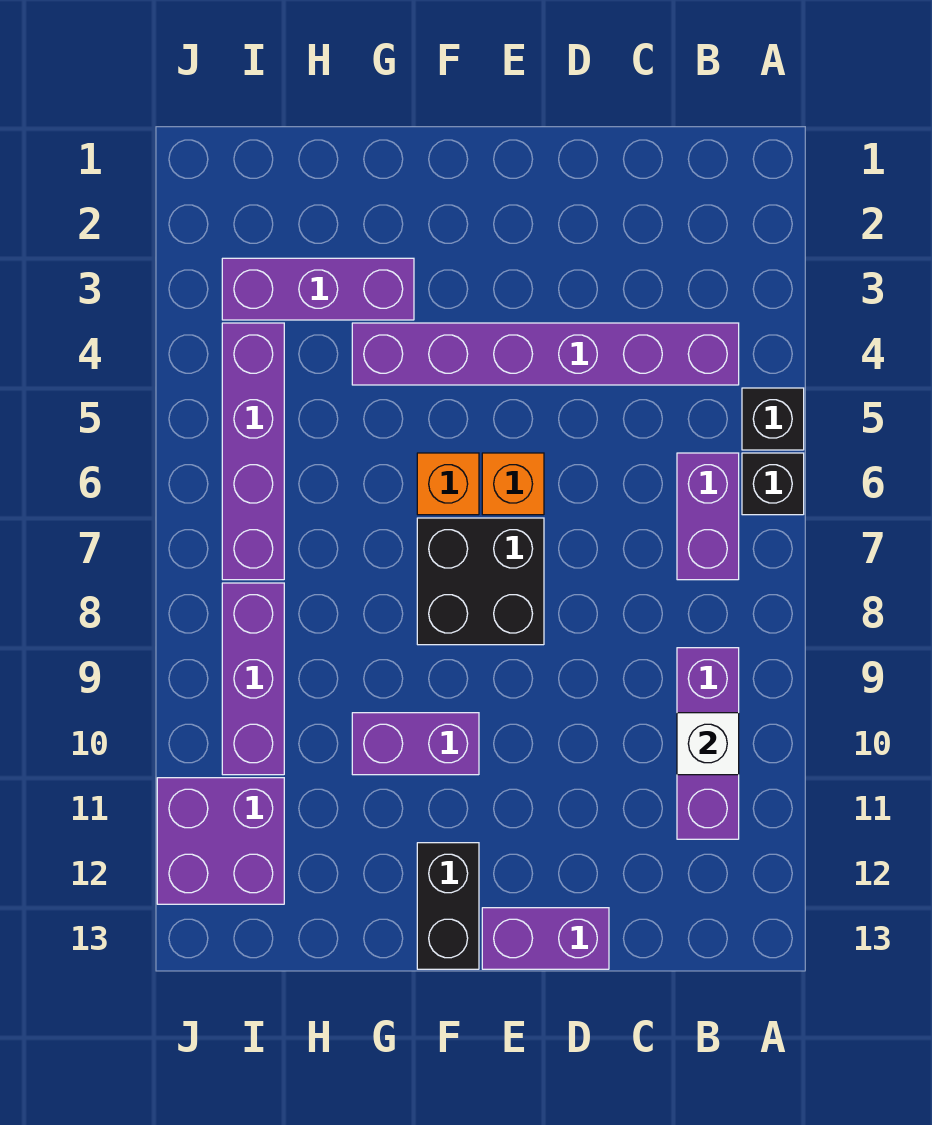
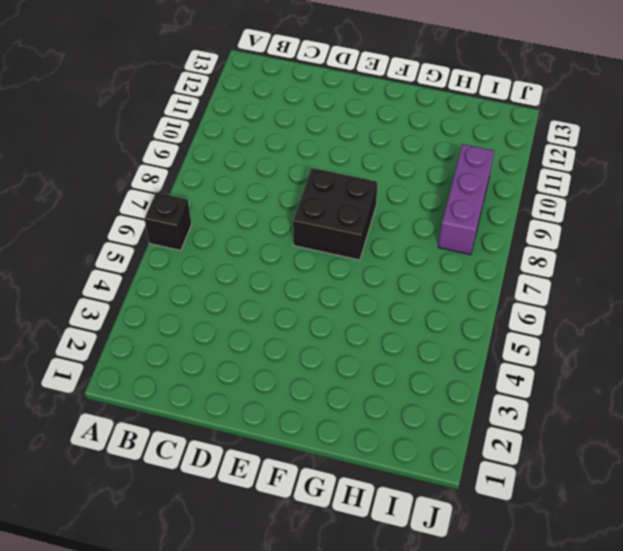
none -> black brick A5 level 1
none -> purple brick B4:G4 level 1
none -> purple brick B6:B7 level 1

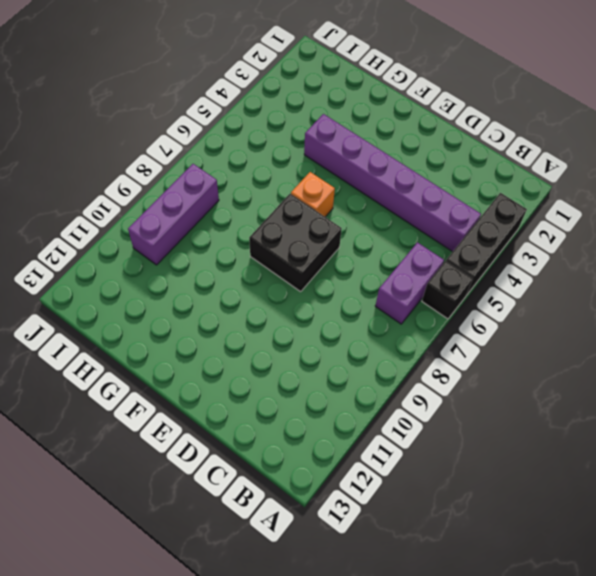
black brick A3:A5 level 1 -> black brick A5 level 1
none -> purple brick B9:B11 level 1
none -> purple brick D13:E13 level 1
none -> orange brick E6 level 1

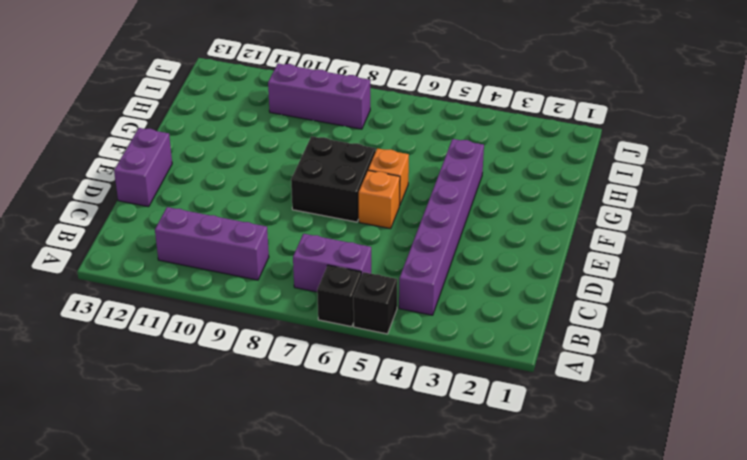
none -> purple brick F10:G10 level 1
none -> black brick F12:F13 level 1
none -> purple brick G3:I3 level 1

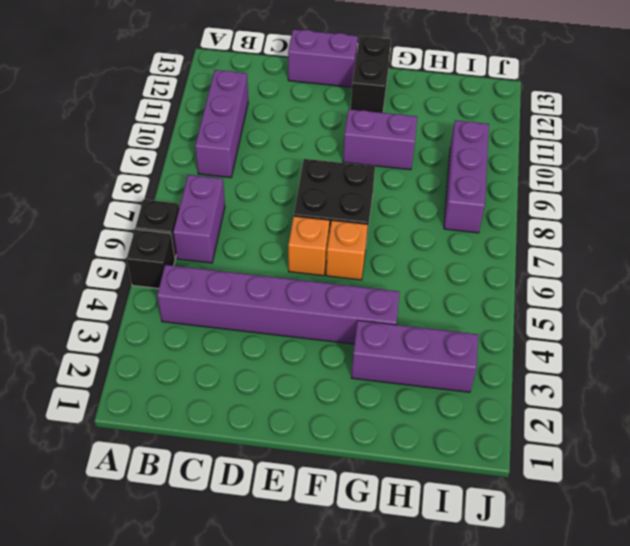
none -> purple brick I4:I7 level 1
none -> purple brick I11:J12 level 1
none -> white brick B10 level 2

